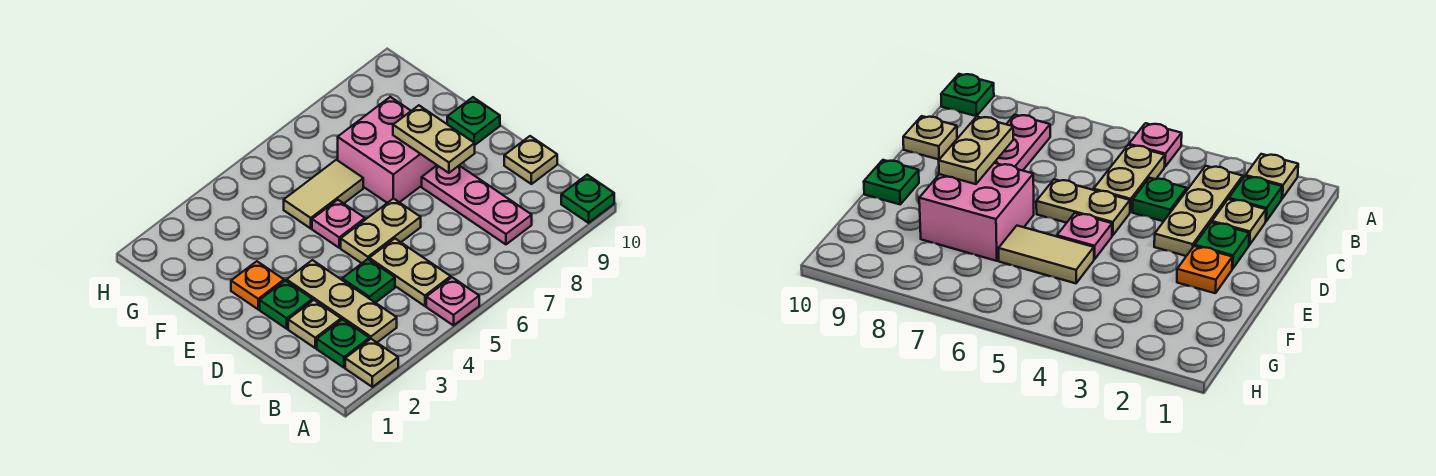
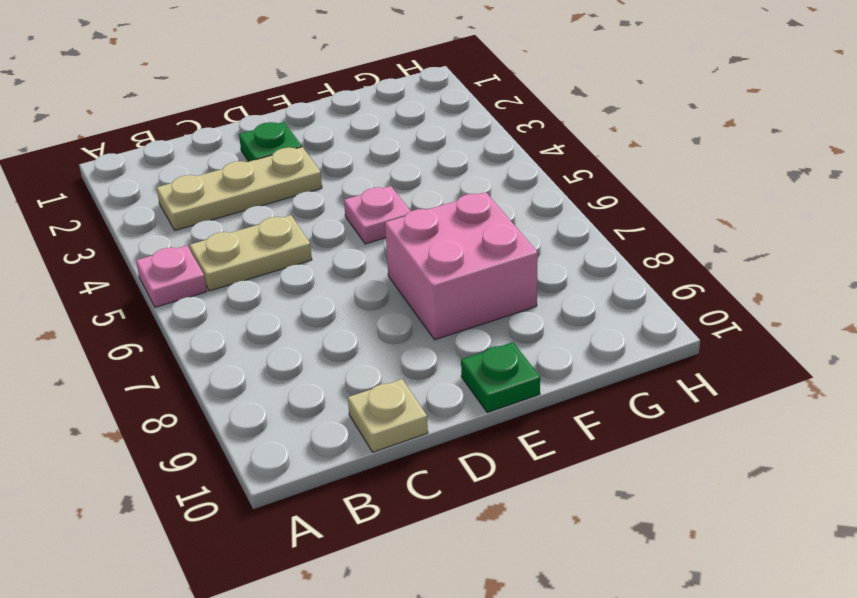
none -> tan plate A2 level 1
none -> green plate A10 level 1
none -> green plate B2 level 1

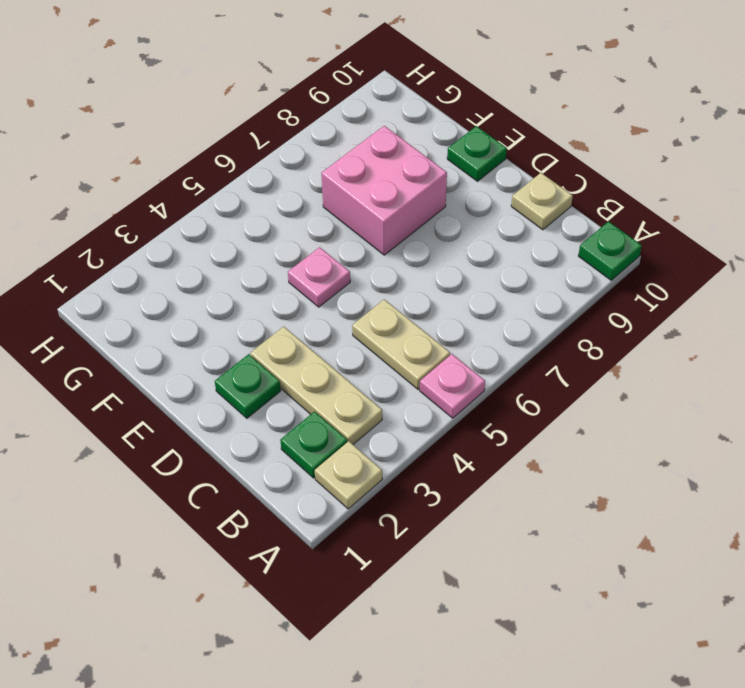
none -> pink plate B8:D8 level 1
none -> tan plate C2 level 1
none -> green plate C4 level 1

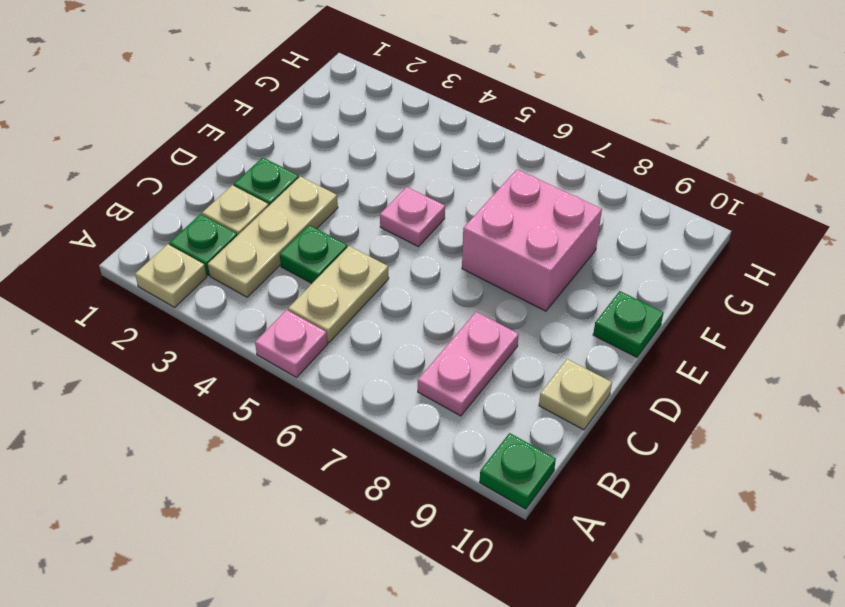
pink plate B8:C8 level 1 -> pink plate B8:D8 level 1
none -> tan plate D5:D6 level 1
none -> orange plate E2 level 1
none -> tan tile F5:F6 level 1

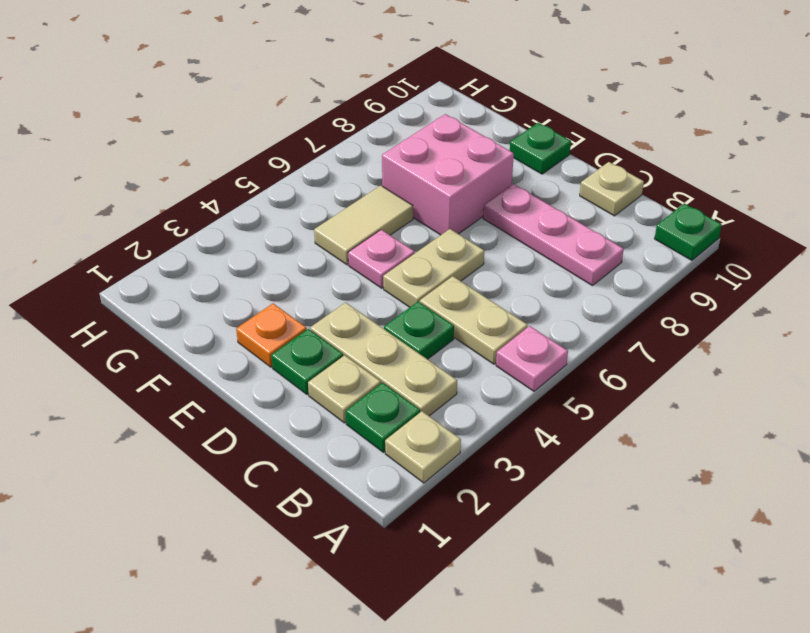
none -> tan plate D8:E8 level 2

